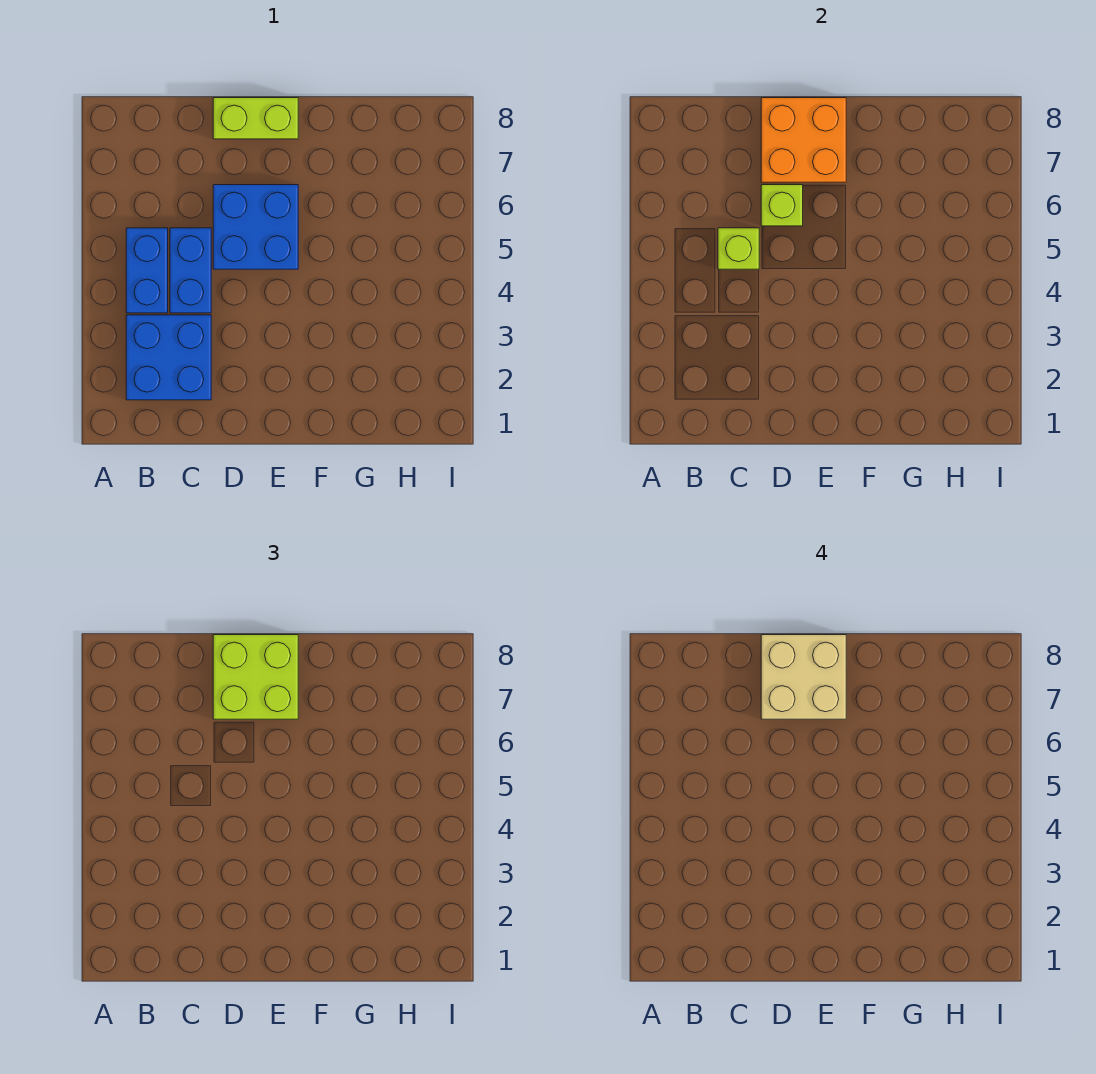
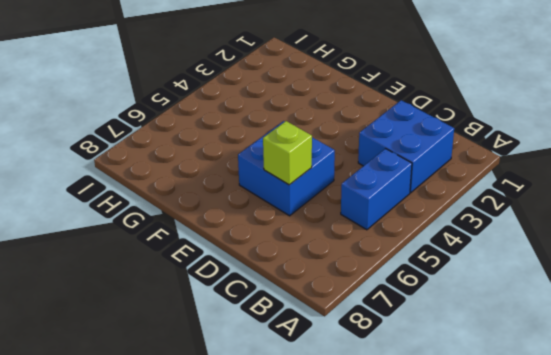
none -> blue brick C4:C5 level 1
none -> lime brick D8:E8 level 1

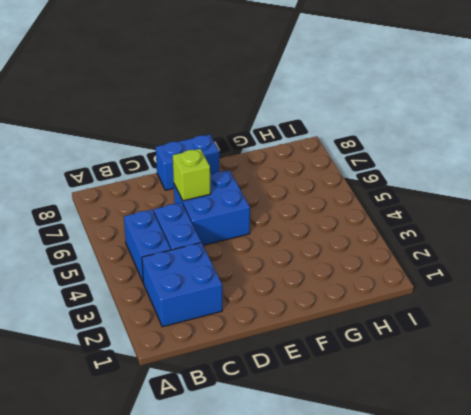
blue brick D8:E8 level 1 -> lime brick D8:E8 level 1
none -> lime brick C5 level 2
none -> orange brick D7:E8 level 2

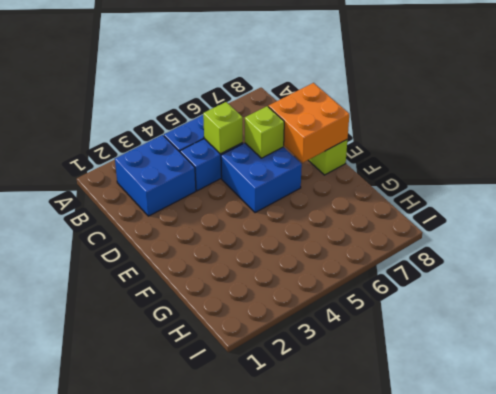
none -> lime brick D7:E8 level 3
none -> tan brick D7:E8 level 4

